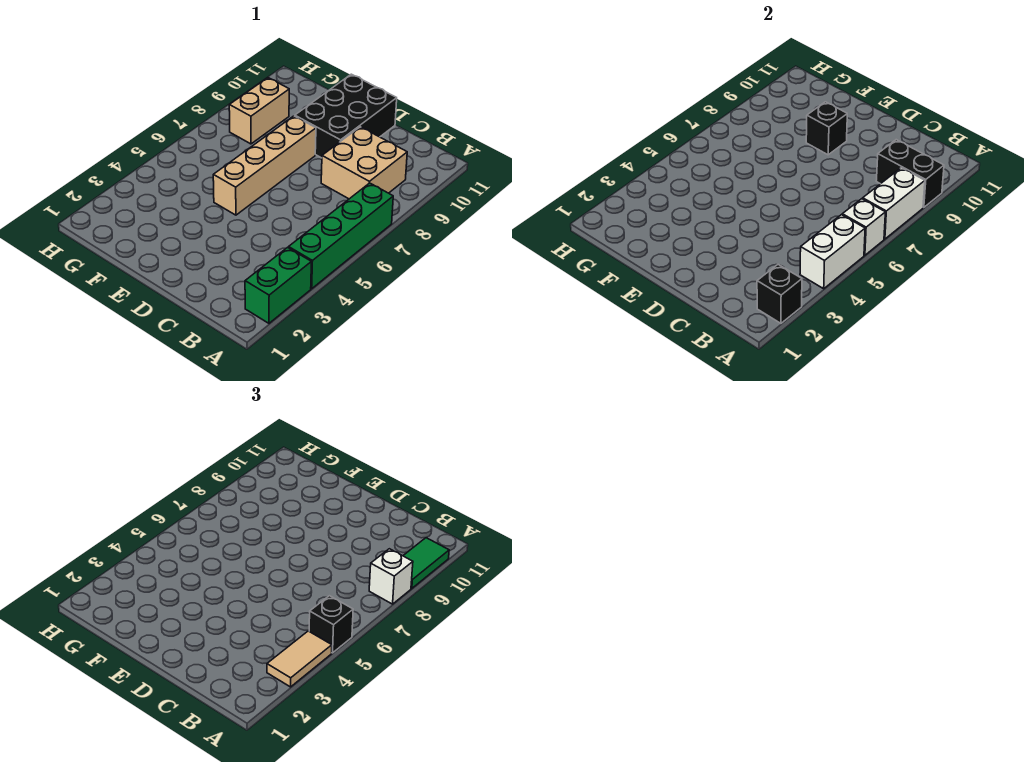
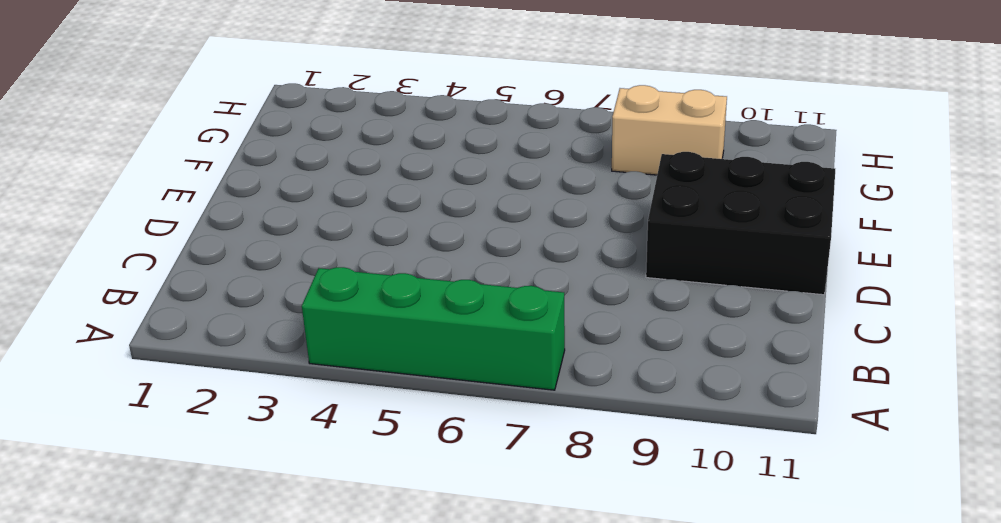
none -> green brick A2:A3 level 1
none -> tan brick B8:C9 level 1
none -> tan brick E5:E8 level 1

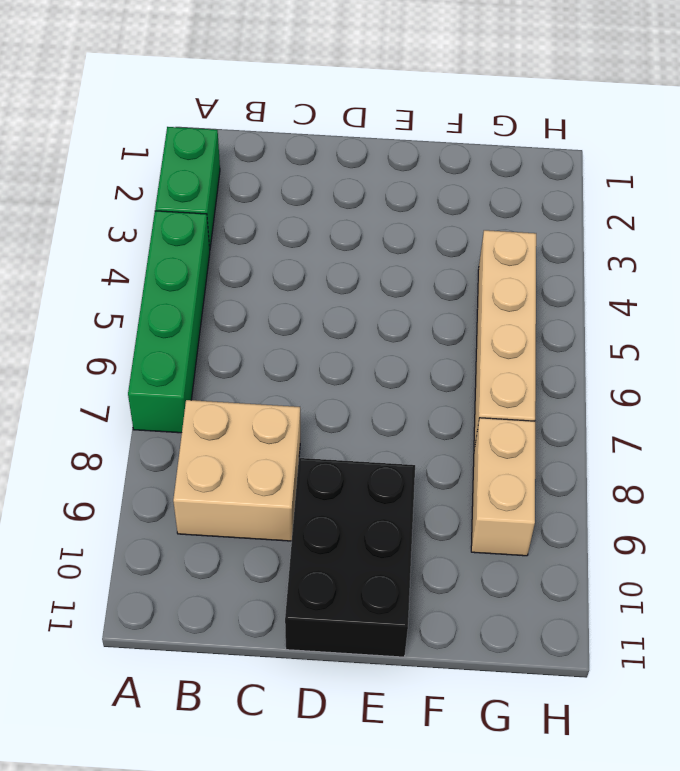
tan brick G4:G7 level 1 -> tan brick E5:E8 level 1
none -> black brick A2 level 2
none -> white brick A4:A5 level 2
none -> white brick A6 level 2

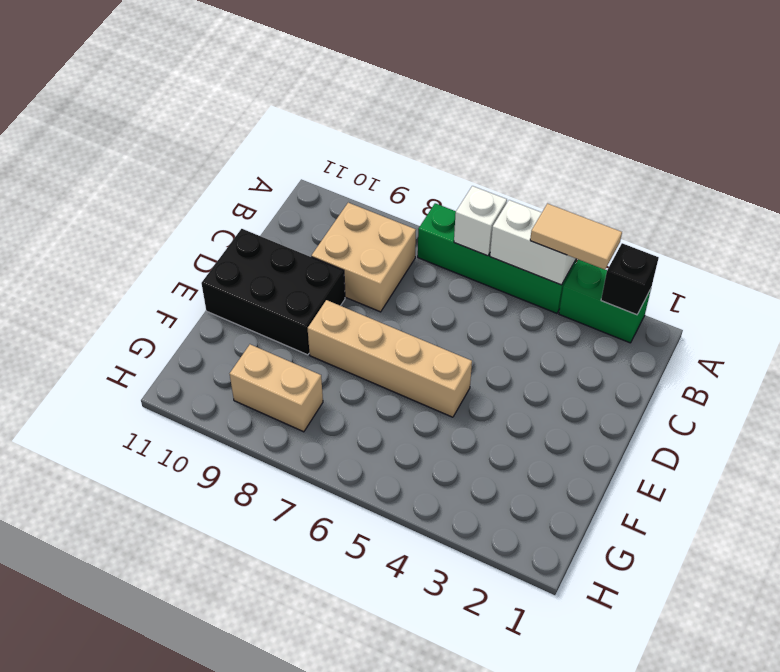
none -> white brick A7:A8 level 2
none -> black brick A9:B9 level 2
none -> black brick E9 level 2

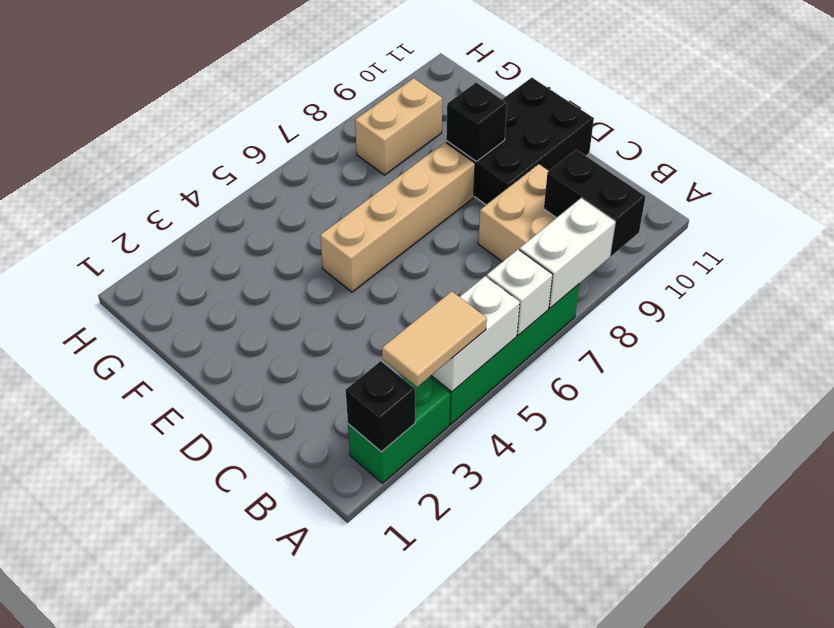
none -> black brick A5 level 3
none -> white brick A8 level 3
none -> green tile A9:A10 level 3

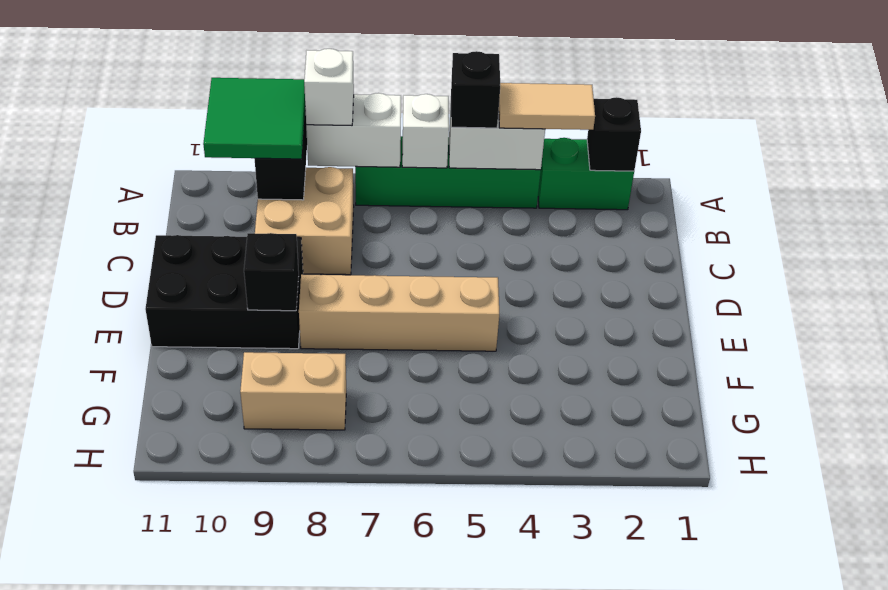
green tile A9:B10 level 3 -> green tile A9:A10 level 3

